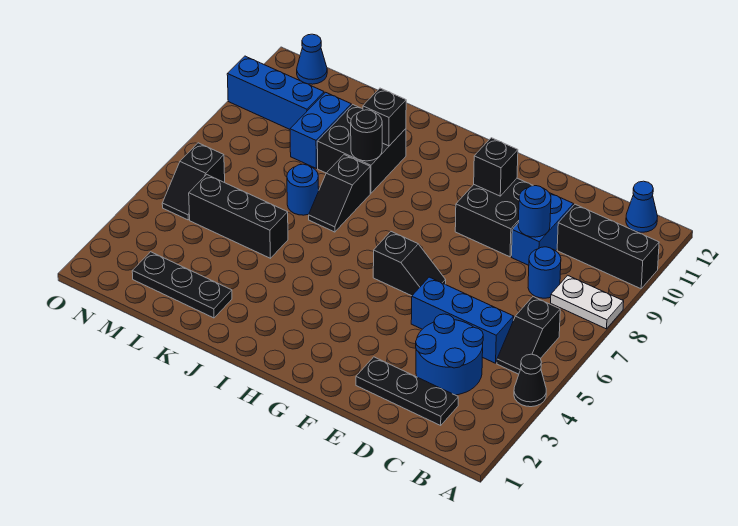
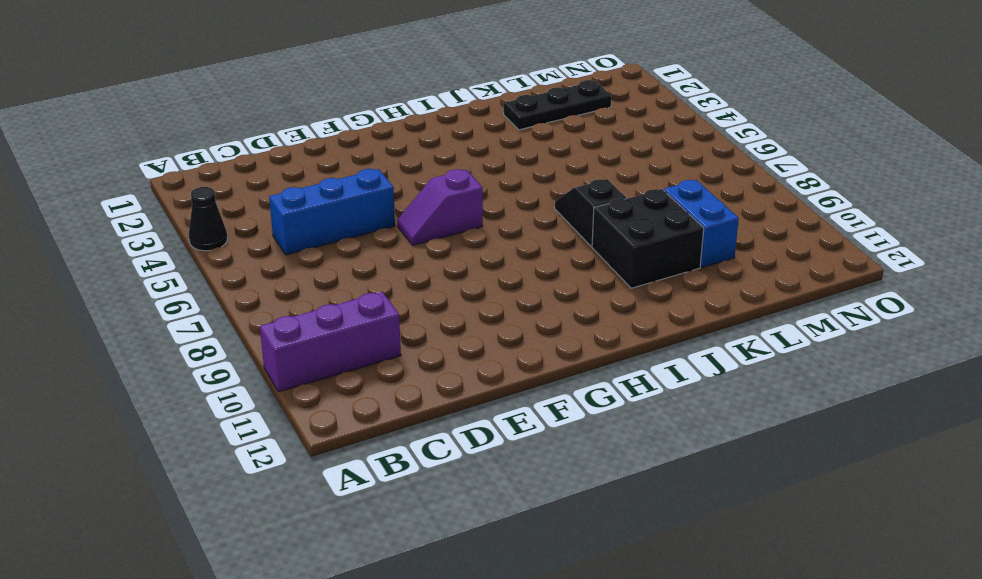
purple brick A10:C10 level 1 -> black brick A10:C10 level 1
purple slope F6:G6 level 1 top G -> black slope F6:G6 level 1 top G
none -> white plate A8:B8 level 1
none -> black slope B5:B6 level 1 top 6
none -> blue cone B12 level 1

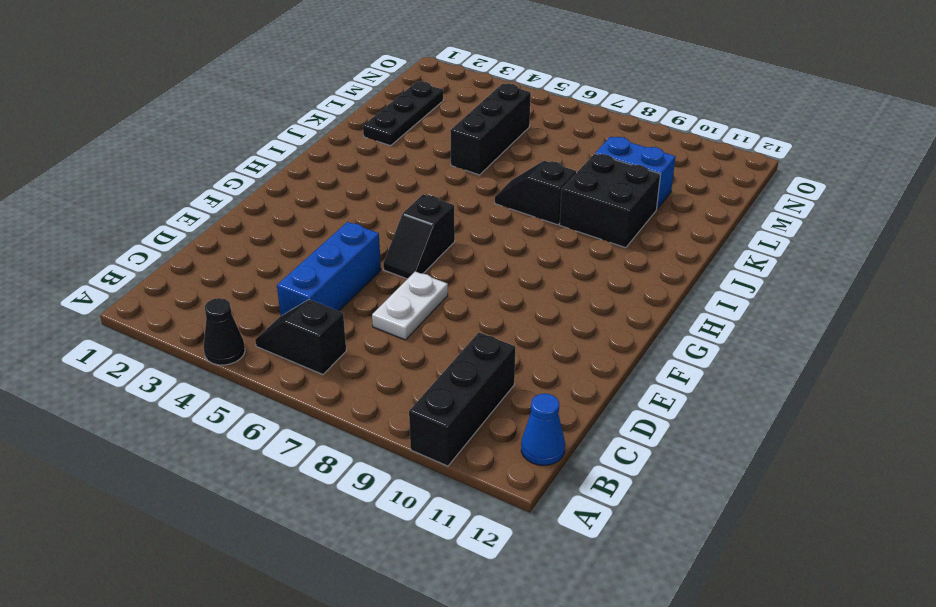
white plate D7:E7 level 1 -> white plate A8:B8 level 1
none -> black plate C2:E2 level 1
none -> blue round brick C3:D4 level 1
none -> blue round brick C8 level 1

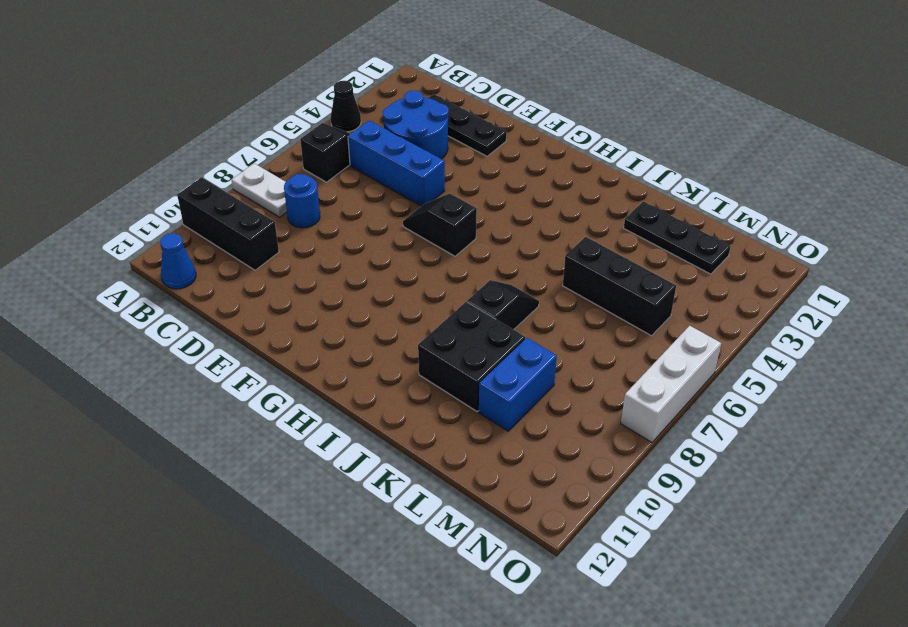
white brick O6:O8 level 1 -> none
none -> blue brick D9:D10 level 1
none -> black brick E9:F10 level 1
none -> blue round brick K7 level 1

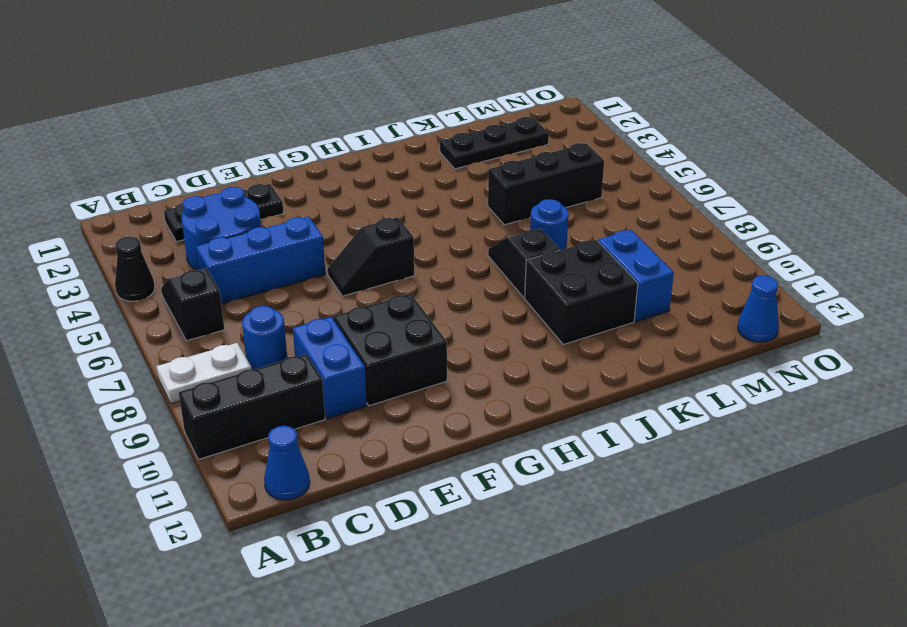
none -> blue brick M10:O10 level 1
none -> black slope N5:N6 level 1 top 6
none -> blue round brick D9 level 2

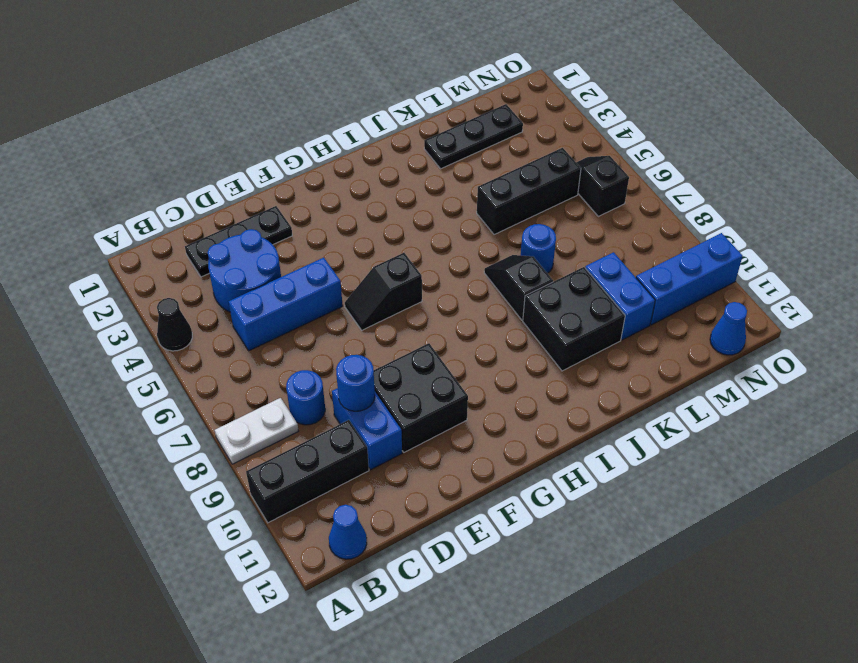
none -> black slope B5:B6 level 1 top 6
none -> black brick F10 level 2
none -> black round brick J9 level 2

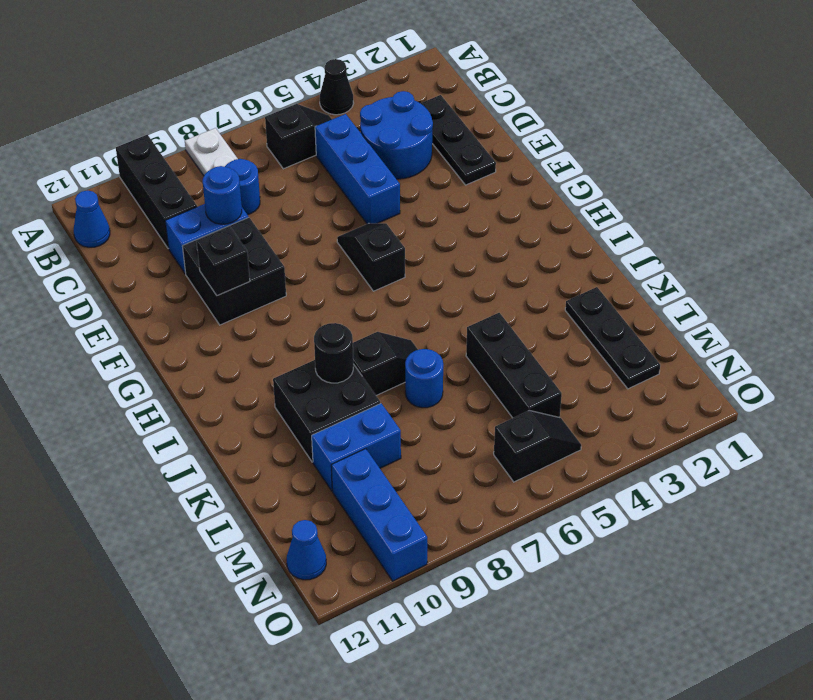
none -> black brick J10 level 2

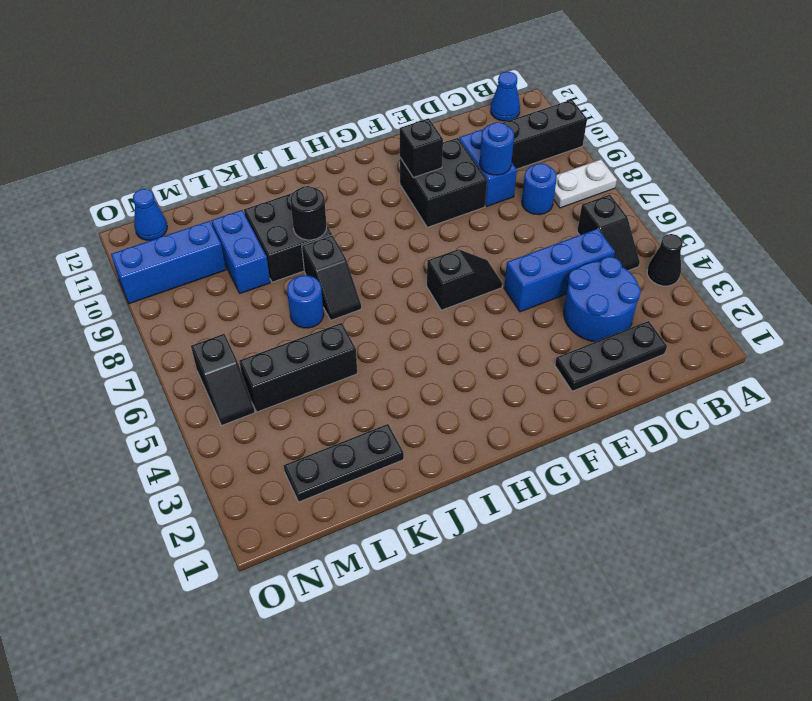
none -> black brick J10 level 2

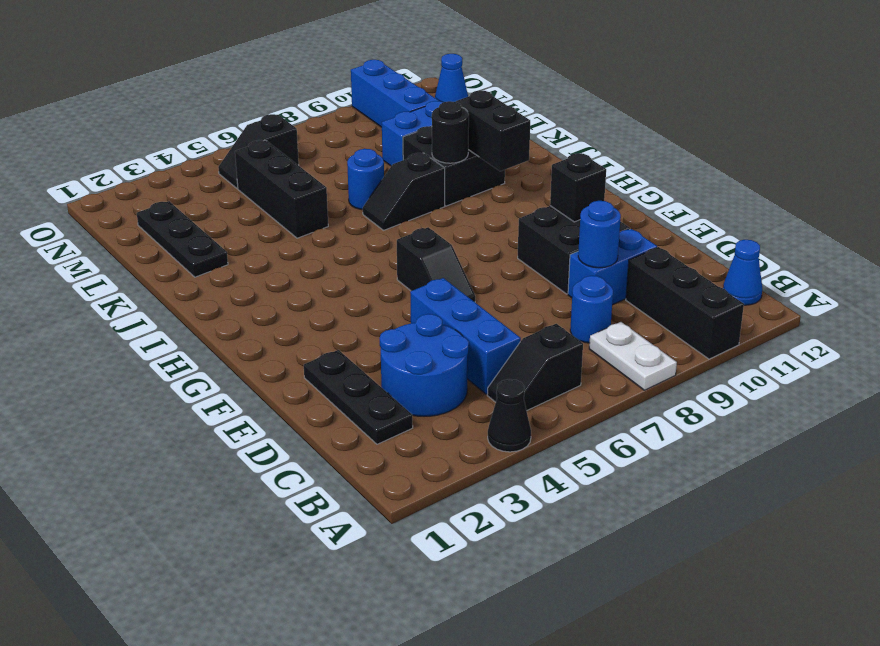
black brick I10:J10 level 2 -> black brick J10 level 2

